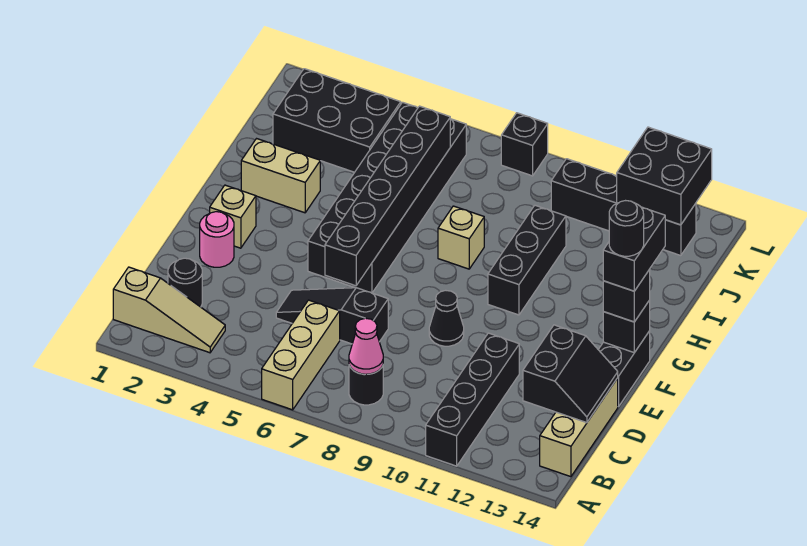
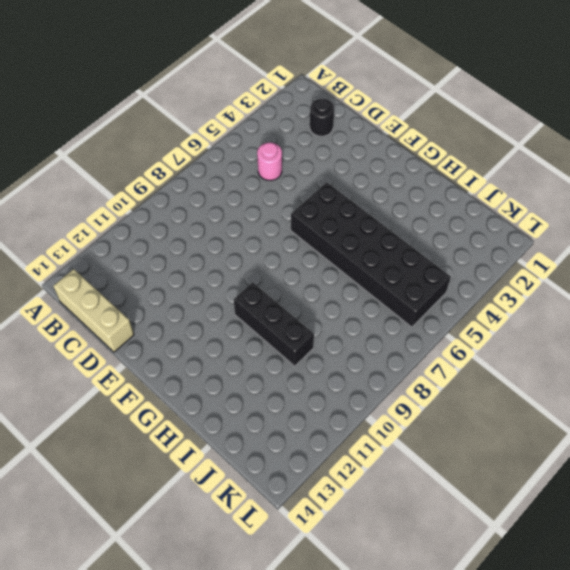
pink round brick C5 level 1 -> pink round brick E2 level 1
none -> tan brick A6:C6 level 1
none -> black brick A11:D11 level 1
none -> tan slope B1:B3 level 1 top 1

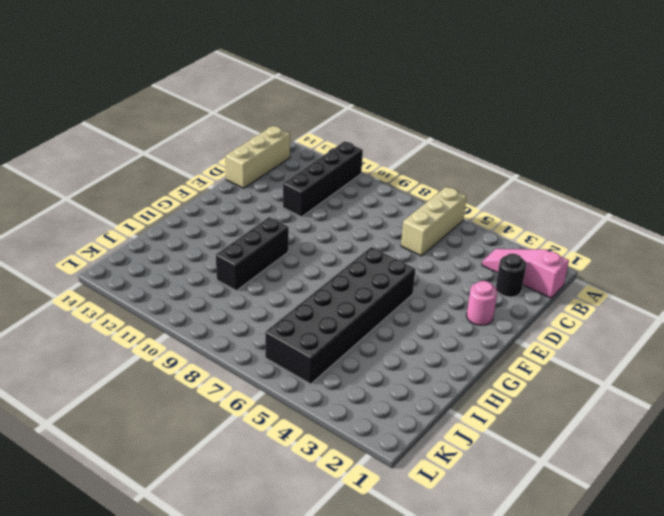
pink slope B1:B3 level 1 top 1 -> tan slope B1:B3 level 1 top 1
none -> black round brick B8 level 1
none -> black slope D5:D7 level 1 top 7
none -> black cone E9 level 1

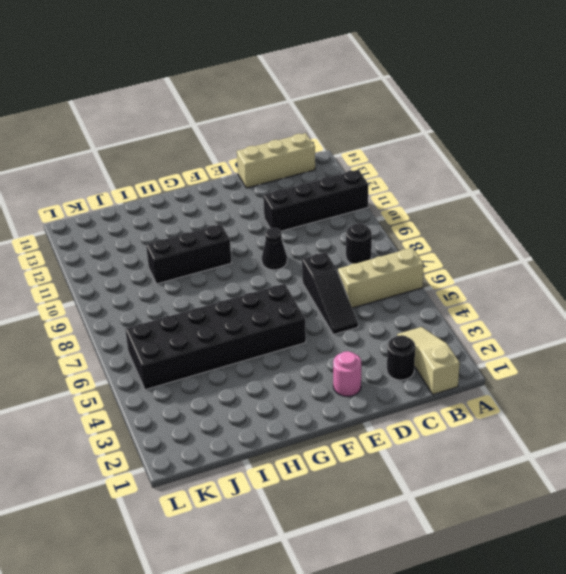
none -> black brick E14:F14 level 1
none -> tan brick F2 level 1
none -> tan brick H2:H3 level 1

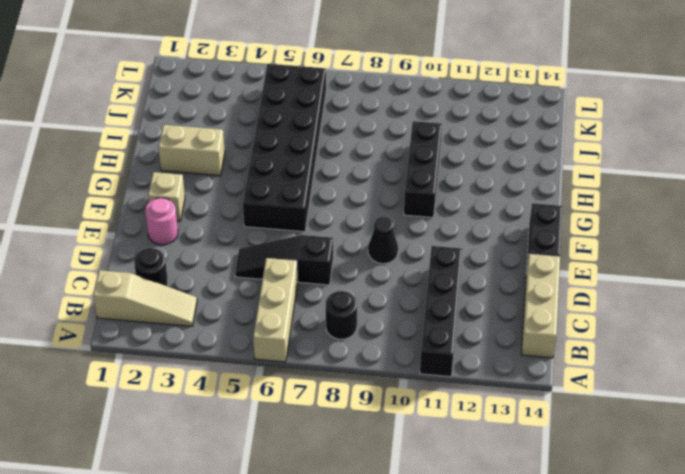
none -> tan brick H8 level 1
none -> black brick J2:K4 level 1
none -> black brick K10:K13 level 1

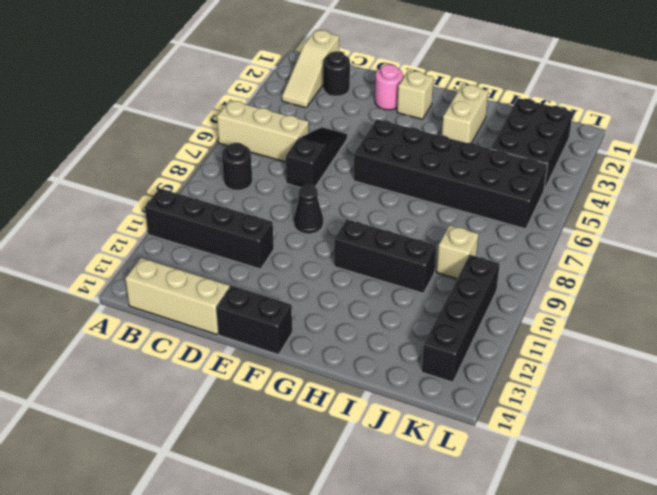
tan brick J9 level 1 -> tan brick H8 level 1
none -> black brick L8 level 1
none -> pink cone B8 level 2
none -> black slope C13:D14 level 2 top 13

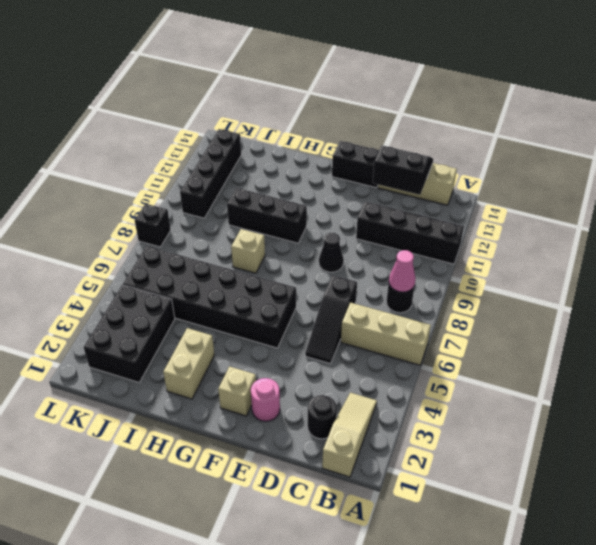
none -> black brick E6:J6 level 2
none -> black brick F14 level 2
none -> black brick K12:L13 level 2

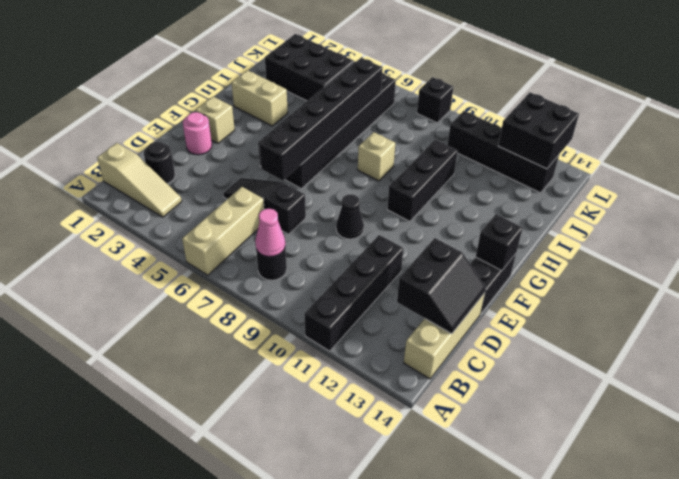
none -> black brick F14 level 3
none -> black brick F14:G14 level 4
none -> black round brick F14 level 5

